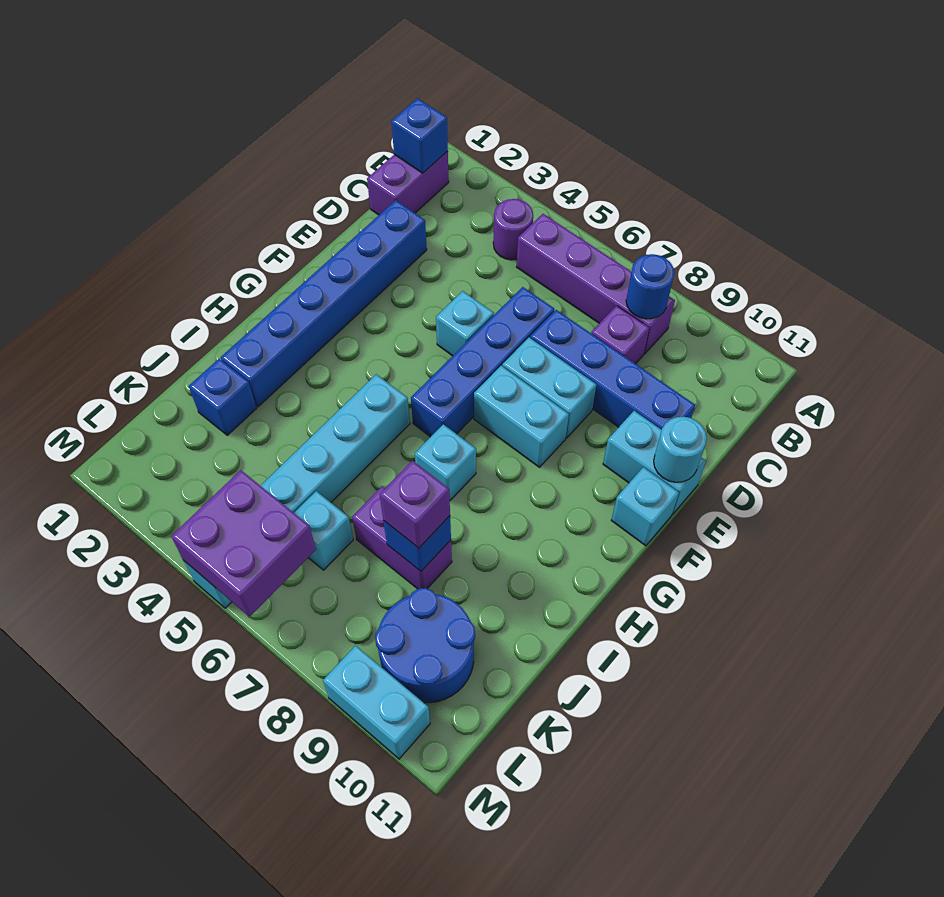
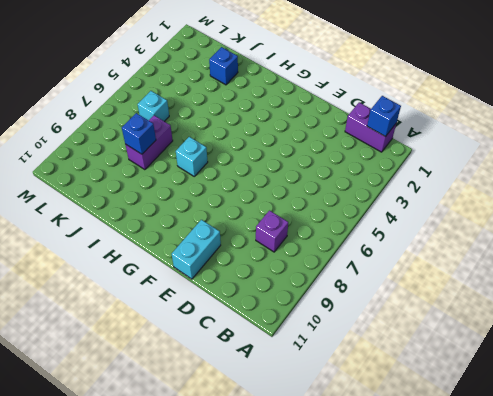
none -> purple round brick B4 level 1
none -> purple brick B5:B8 level 1
none -> blue brick D2:I2 level 1

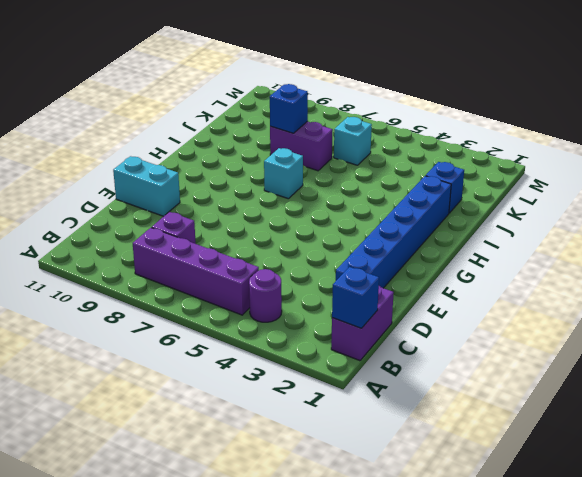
none -> blue brick D6:G6 level 1
none -> blue brick D7:D10 level 1
none -> cyan brick E5 level 1

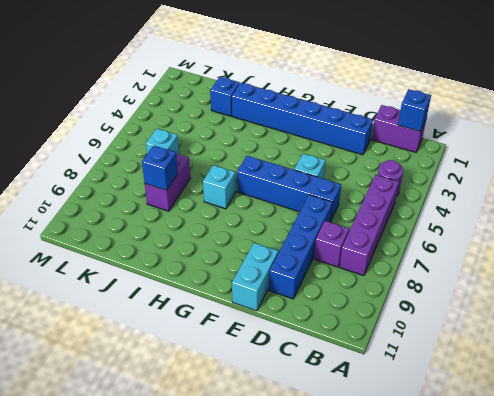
none -> cyan brick E7:E8 level 1
none -> cyan brick F7:F8 level 1
none -> cyan brick F11 level 1

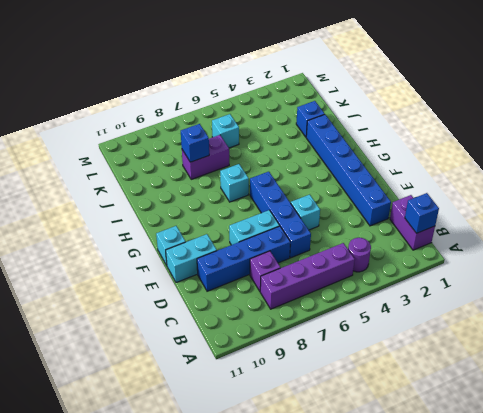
none -> cyan brick F7:F8 level 1
none -> cyan brick H5:M5 level 1
none -> blue round brick K9:L10 level 1

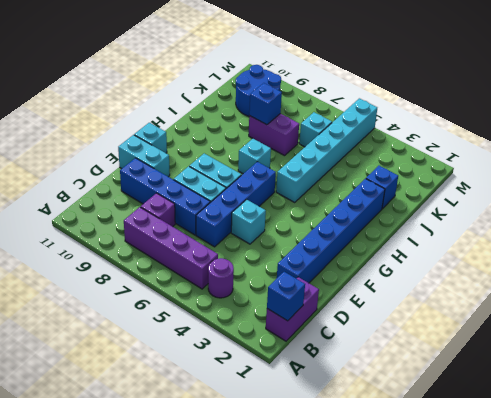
none -> cyan brick M9:M10 level 1
none -> blue round brick B8 level 2
none -> cyan round brick E11 level 2

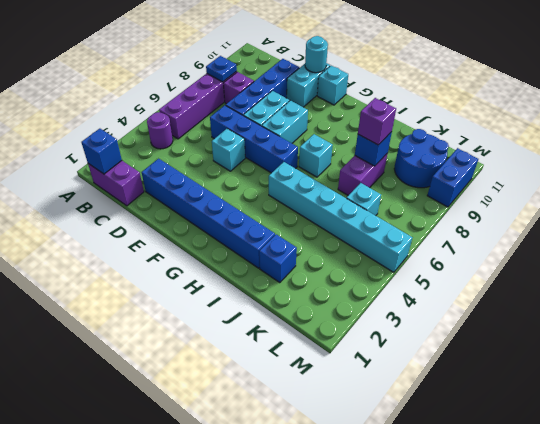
blue plate B8 level 2 -> blue round brick B8 level 2
blue brick M9:M10 level 1 -> cyan brick M9:M10 level 1
none -> purple brick L5:M6 level 2

